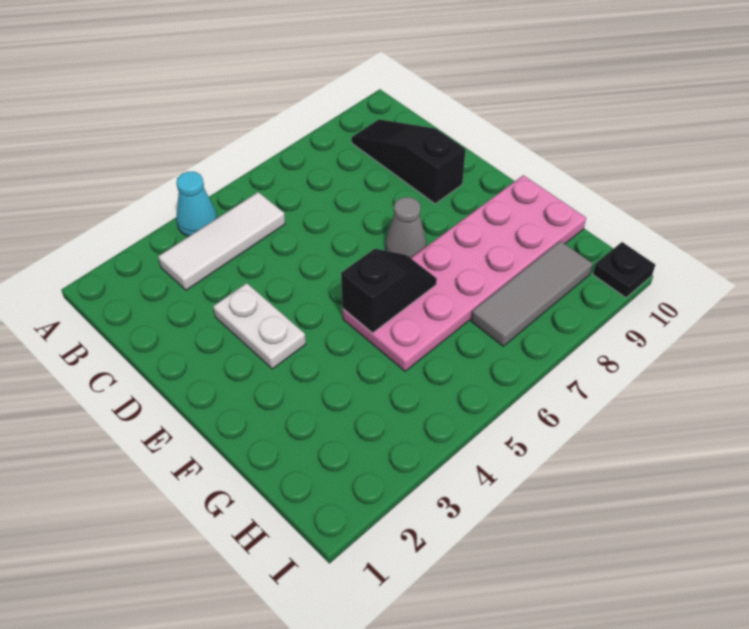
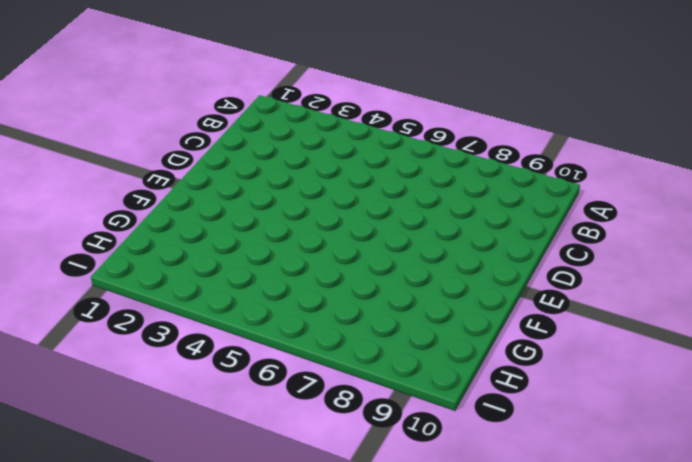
none -> cyan cone A4 level 1
none -> white tile B3:B5 level 1

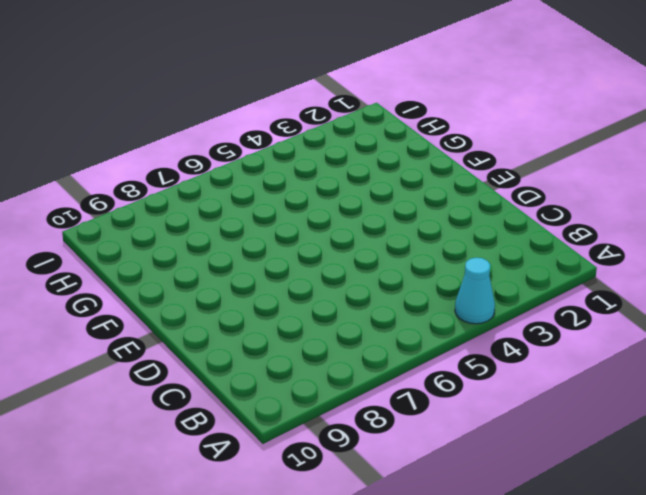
none -> white tile B3:B5 level 1
none -> black slope B9:D9 level 1 top D

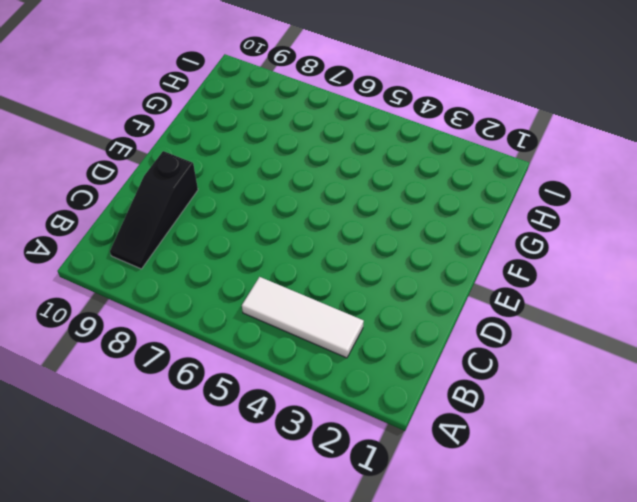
none -> cyan cone A4 level 1
none -> white plate D3:E3 level 1

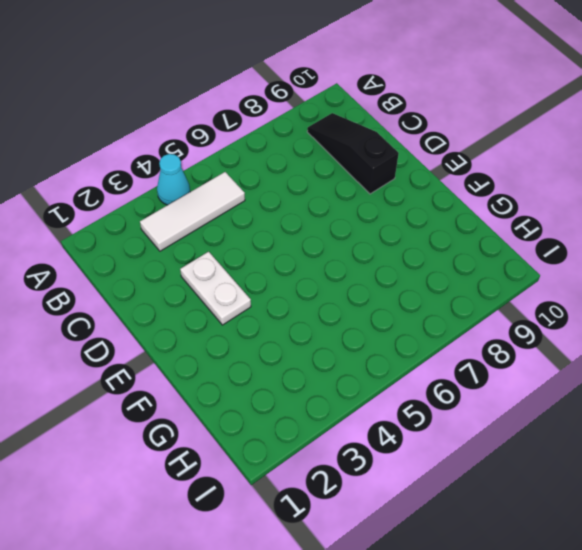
none -> grey cone E7 level 1
none -> pink plate F5:G10 level 1

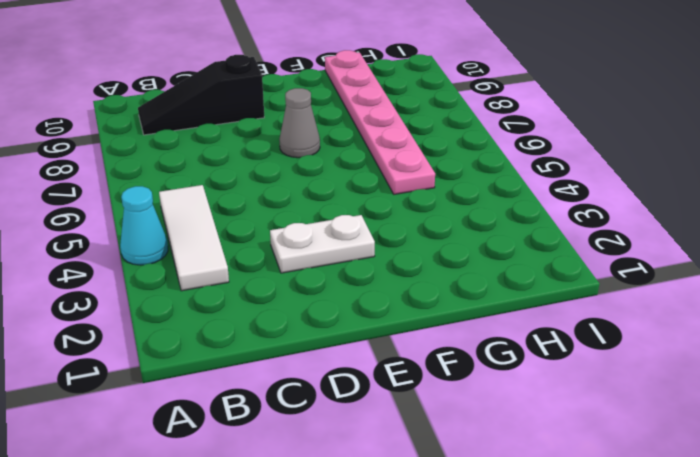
pink plate G5:G10 level 1 -> pink plate F5:G10 level 1
none -> grey tile H7:H9 level 1
none -> black plate I10 level 1

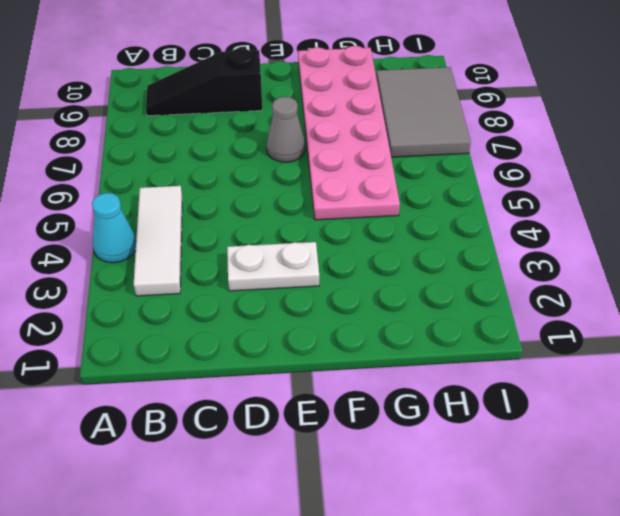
grey tile H7:I9 level 1 -> grey tile H7:H9 level 1
none -> black plate I10 level 1
none -> black slope F5:F6 level 2 top 5

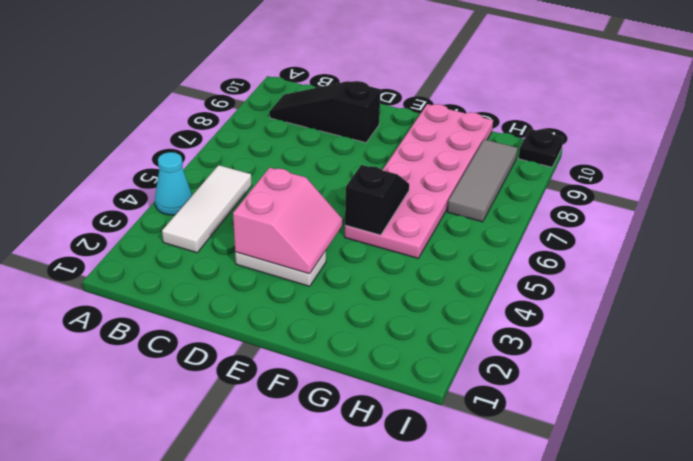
pink slope D3:E4 level 2 top D -> none
none -> grey cone E7 level 1

